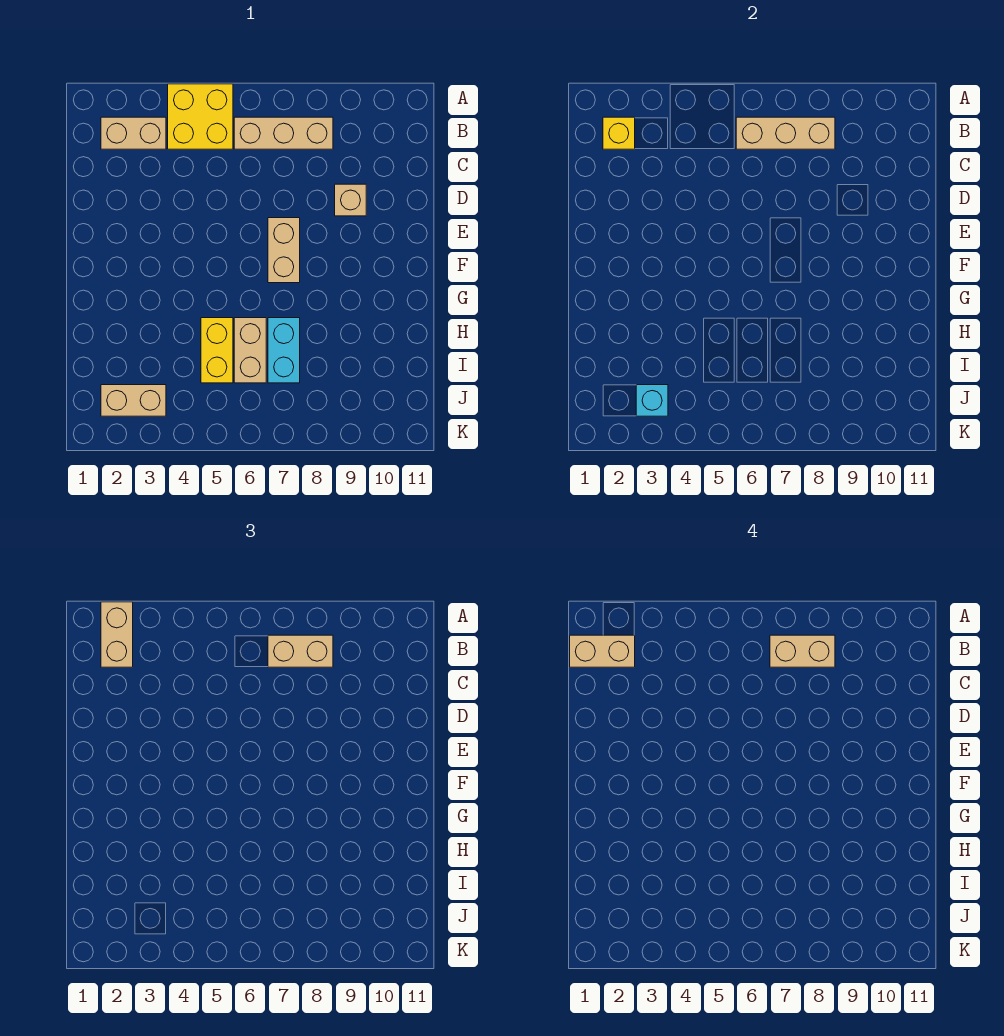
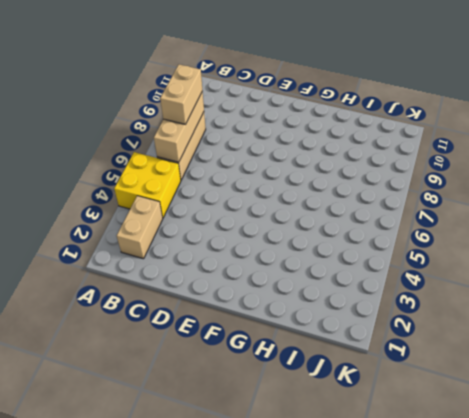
none -> tan brick D9 level 1
none -> tan brick E7:F7 level 1
none -> yellow brick H5:I5 level 1

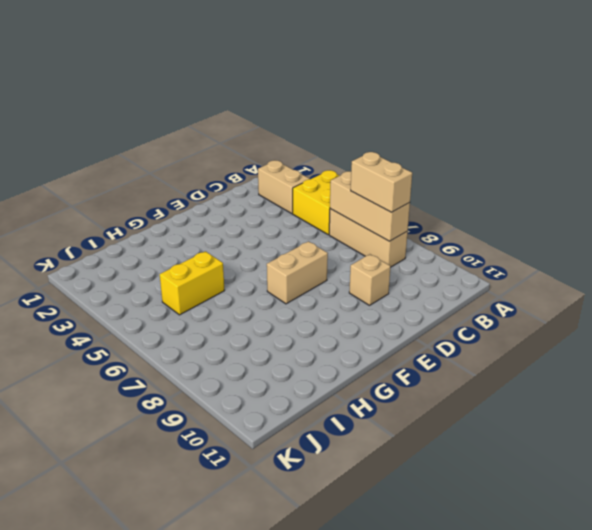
none -> tan brick H6:I6 level 1
none -> cyan brick H7:I7 level 1
none -> tan brick J2:J3 level 1

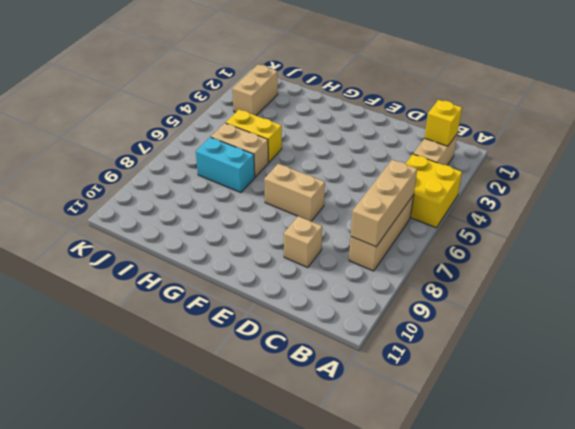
none -> cyan brick J3 level 2
none -> tan brick A2:B2 level 3
none -> tan brick B7:B8 level 3

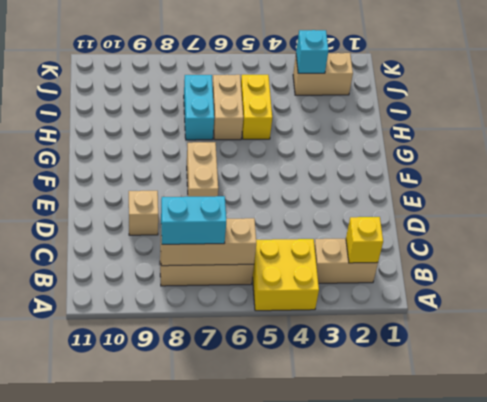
cyan brick B7:B8 level 3 -> tan brick B7:B8 level 3
none -> tan brick A2:B2 level 3
none -> tan brick B1:B2 level 4
none -> tan brick B7:B8 level 4

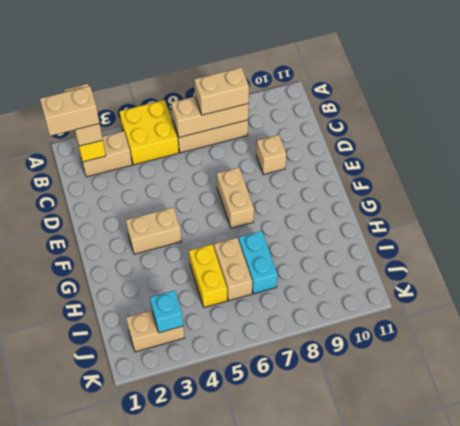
tan brick F3:F4 level 1 -> tan brick B7:B8 level 4

